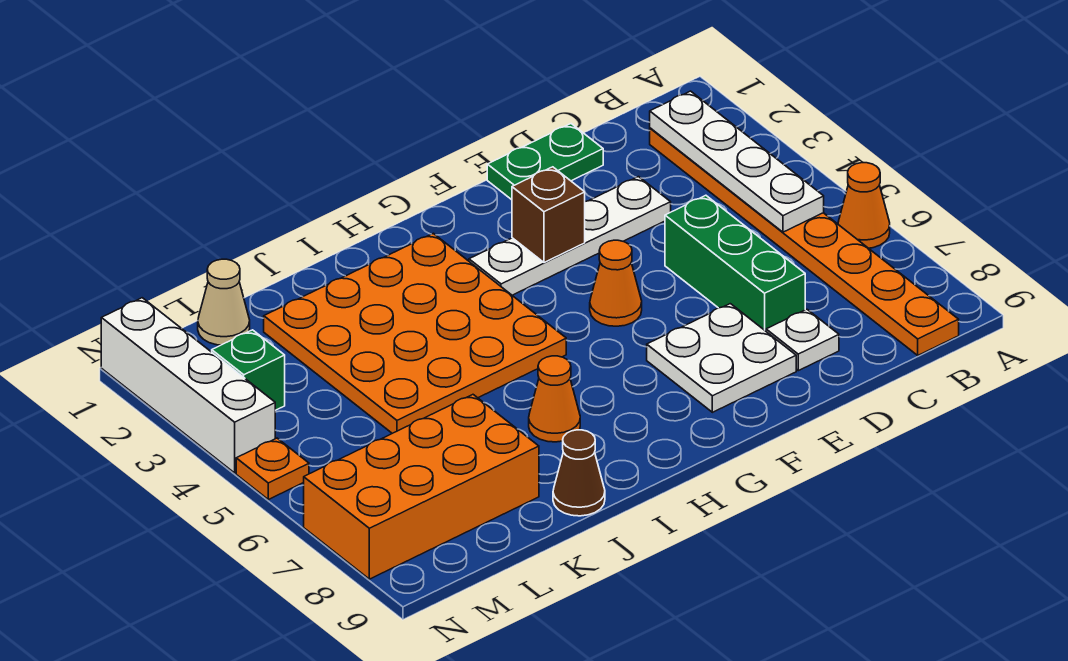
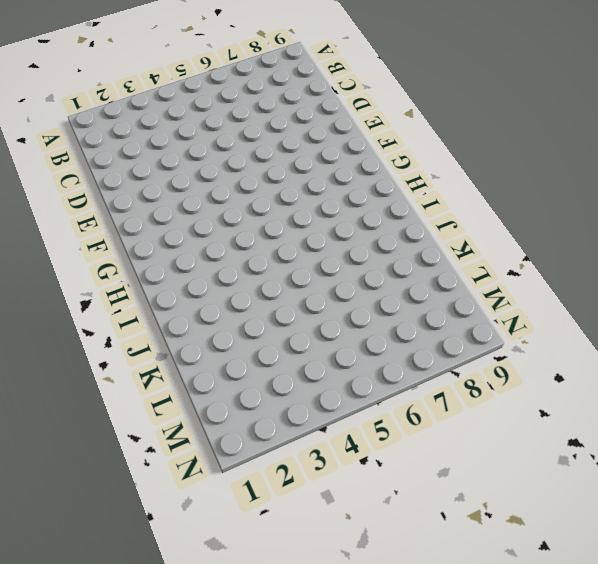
none -> orange cone A6 level 1
none -> orange plate B2:B9 level 1
none -> green plate D1:E1 level 1

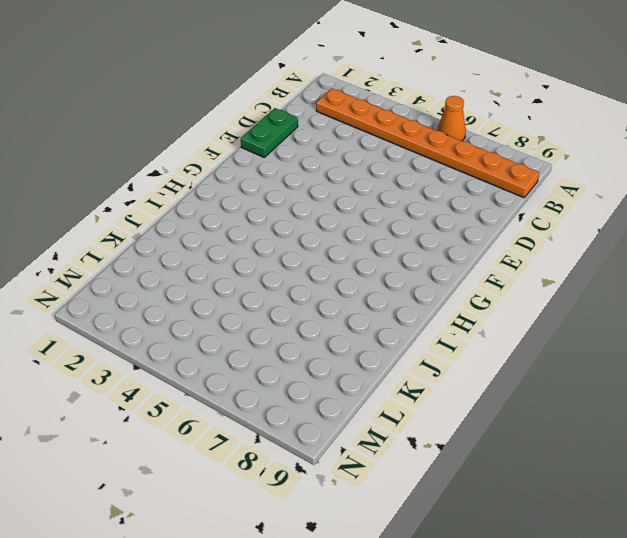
none -> white plate D3:G3 level 1
none -> green brick D5:D7 level 1
none -> white plate D8 level 1

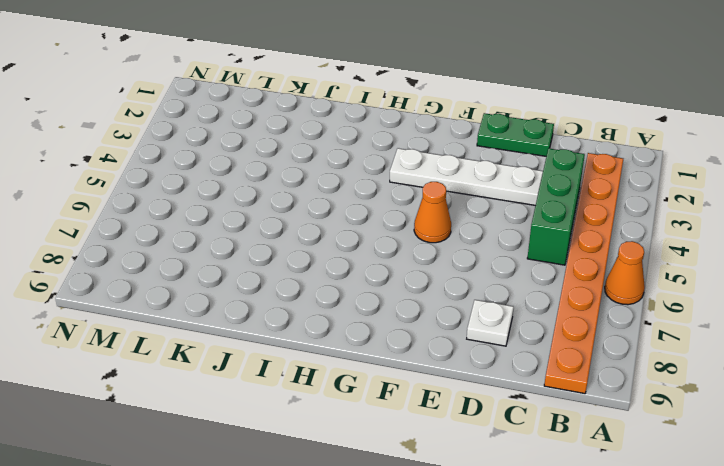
green brick C3:C5 level 1 -> green brick D5:D7 level 1
none -> white plate E7:F8 level 1
none -> orange plate H2:K5 level 1
none -> orange cone I7 level 1

